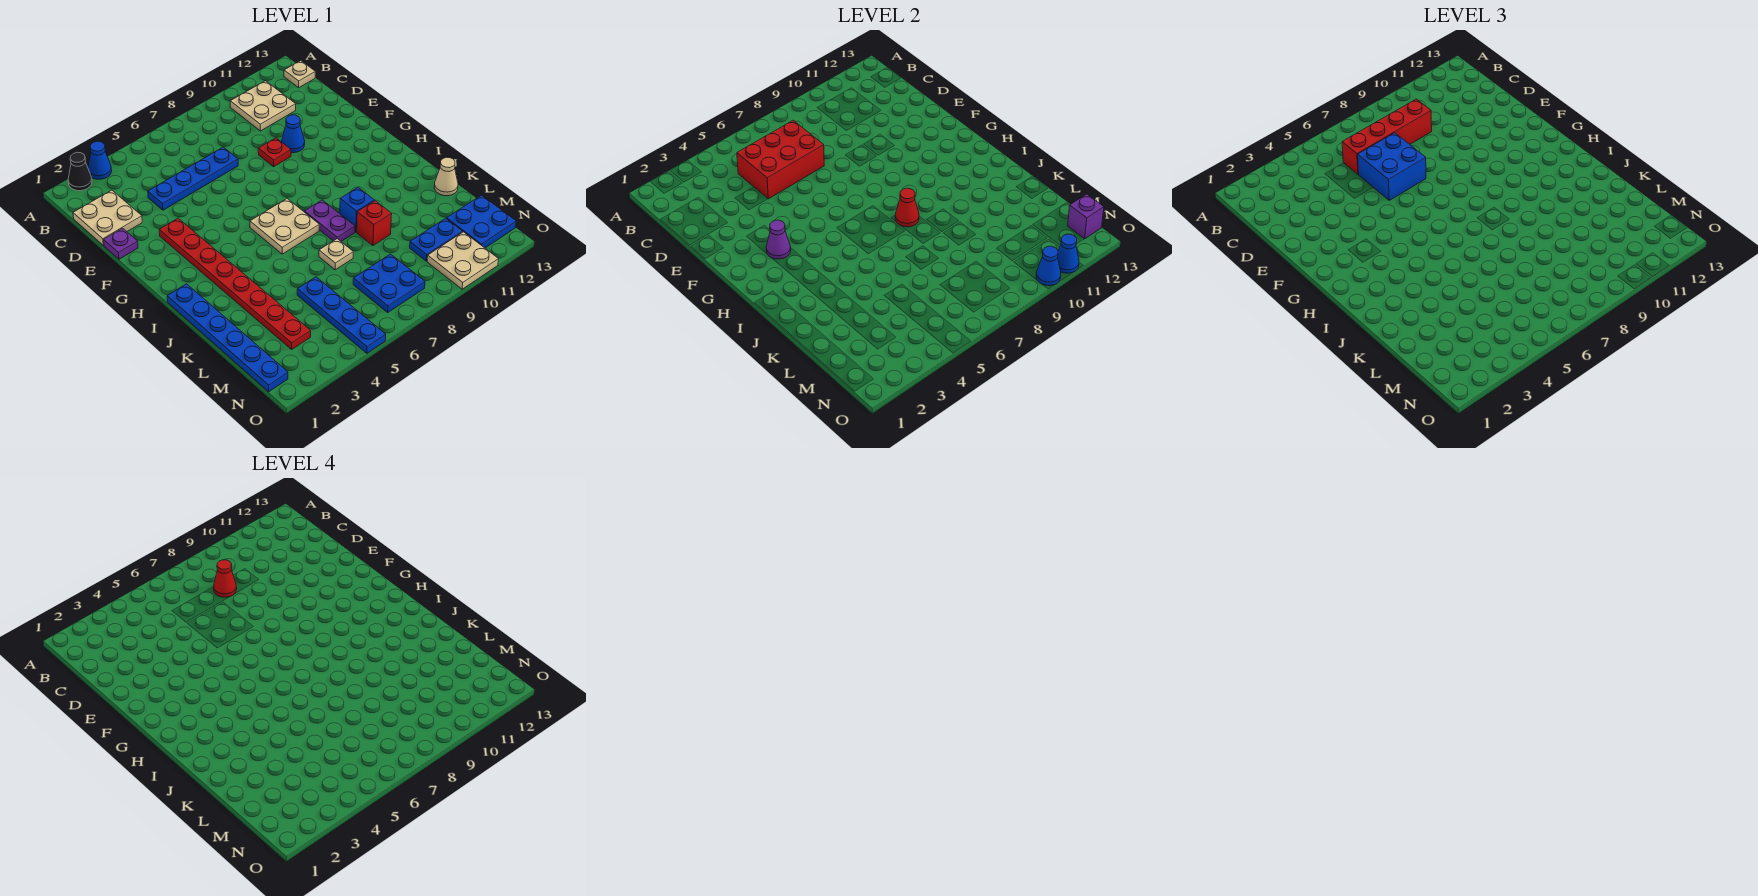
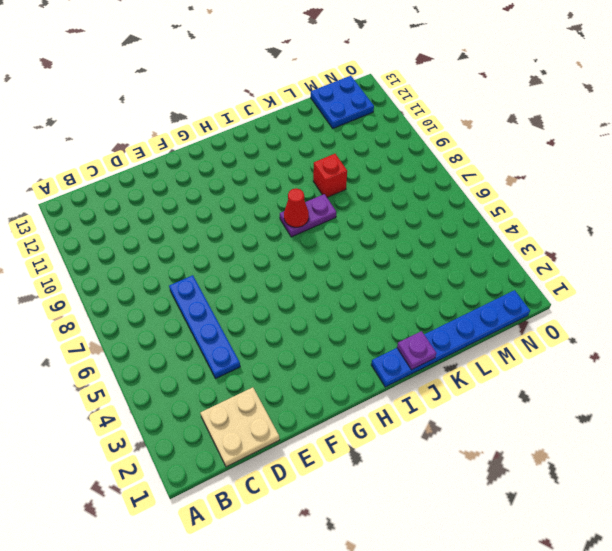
purple plate J1 level 2 -> purple plate E1 level 1
none -> black cone A2 level 1
none -> blue cone A3 level 1
none -> tan plate B10:C11 level 1
none -> tan plate B13 level 1

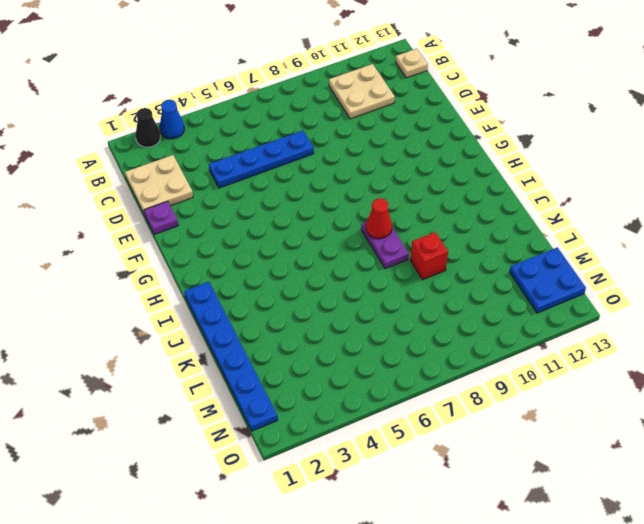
none -> red plate E9 level 1
none -> blue cone E10 level 1
none -> red plate F3:M3 level 1
none -> tan plate H6:I7 level 1

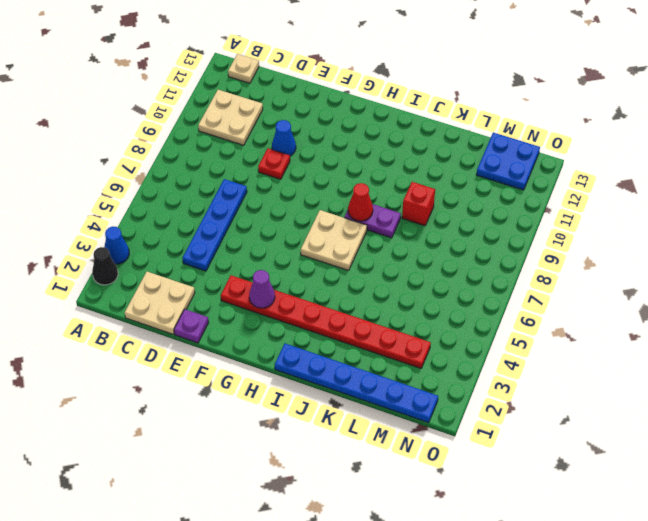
none -> blue brick J9 level 1
none -> tan plate K7 level 1
none -> tan cone K13 level 1
none -> blue plate L5:O5 level 1

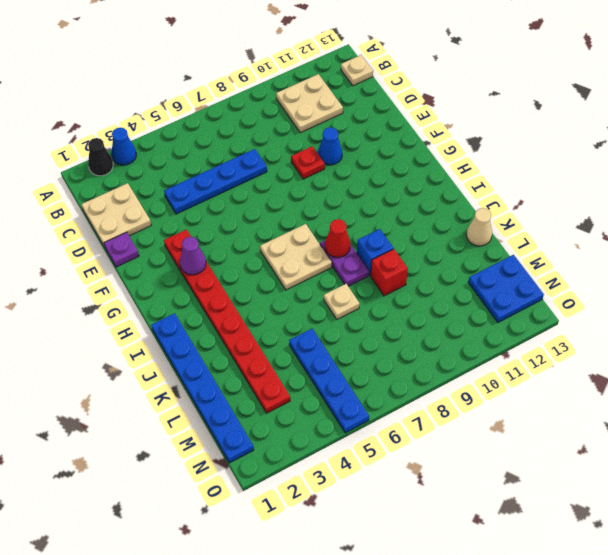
none -> blue plate M7:N8 level 1
none -> blue plate M10:M11 level 1
none -> tan plate N10:O11 level 1
none -> red brick C5:D7 level 2

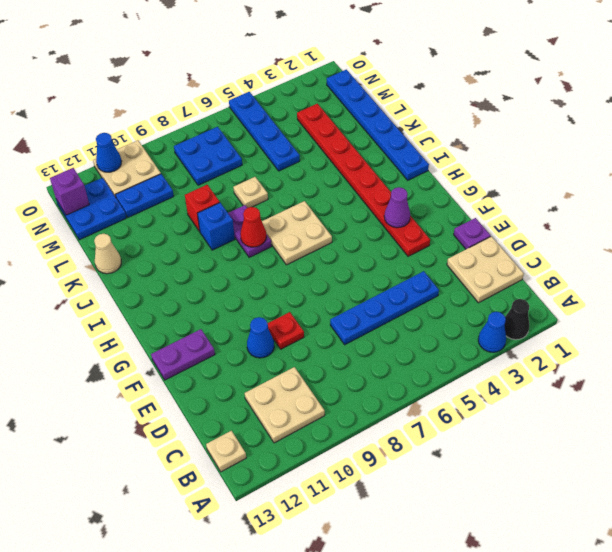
purple plate F12:F13 level 1 -> none
none -> red brick C5:D7 level 2
none -> blue cone O10 level 2
none -> red brick C6:C9 level 3
none -> blue brick D6:E7 level 3

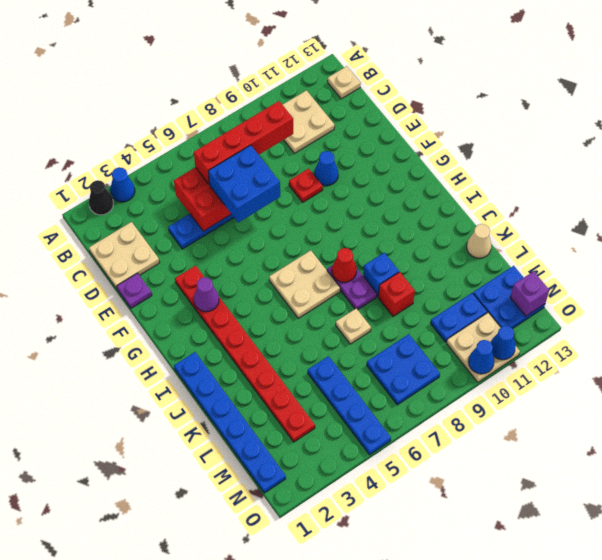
none -> red cone C8 level 4

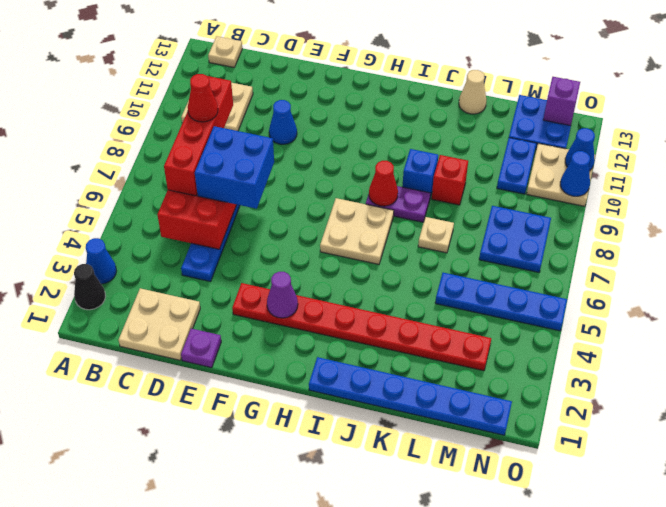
none -> red plate E9 level 1

